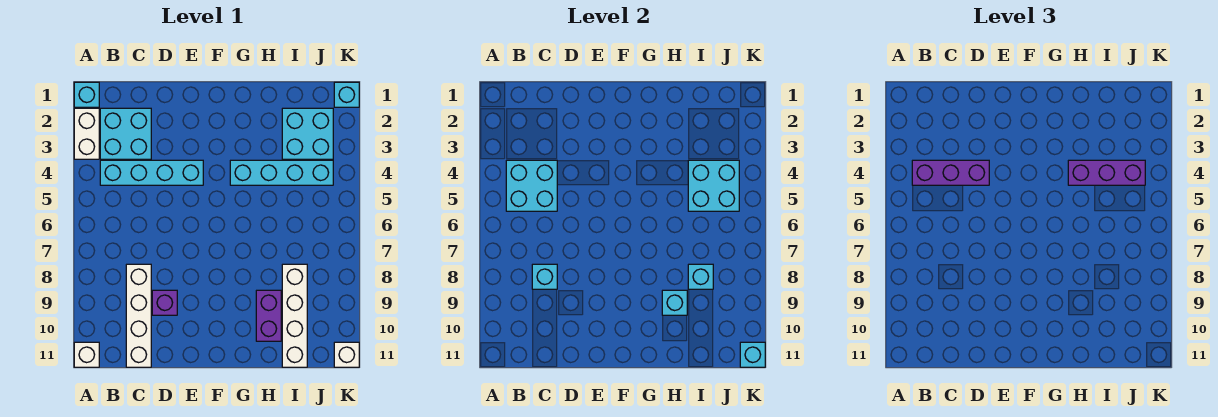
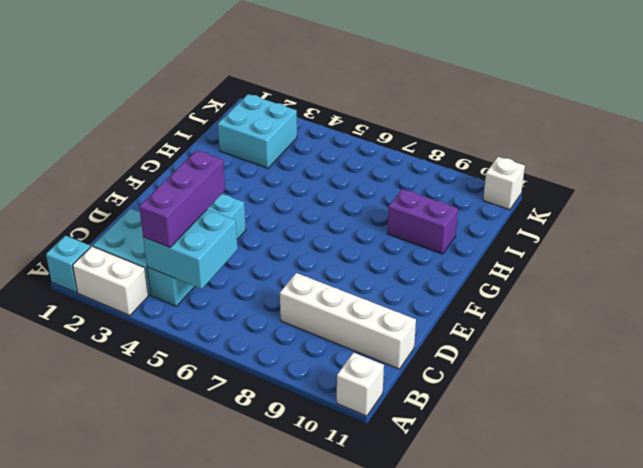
none -> purple brick D9 level 1
none -> cyan brick G4:J4 level 1
none -> white brick I8:I11 level 1

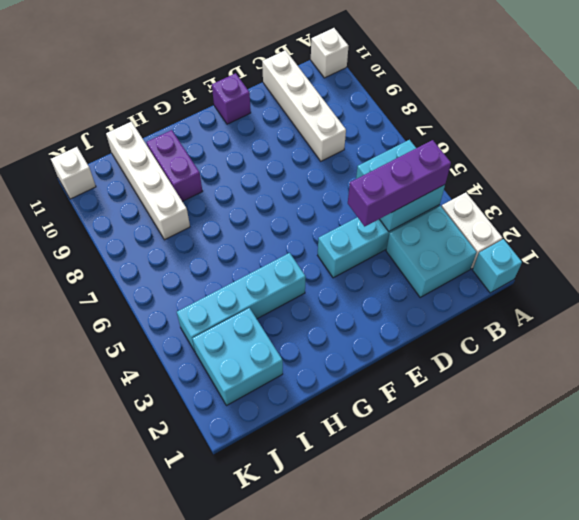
purple brick E11 level 1 -> purple brick D9 level 1
none -> cyan brick K1 level 1
none -> cyan brick C8 level 2
none -> cyan brick H9 level 2

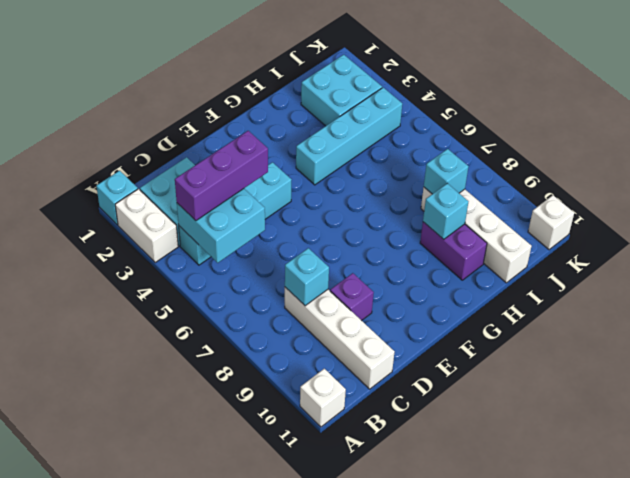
none -> cyan brick K1 level 1
none -> cyan brick I4:J5 level 2
none -> cyan brick K11 level 2

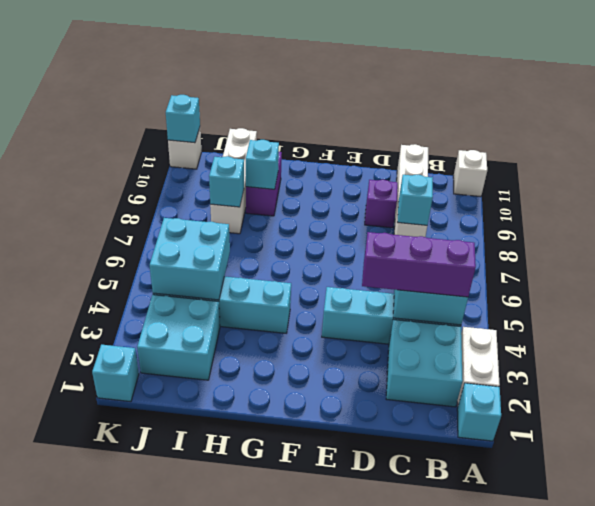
none -> purple brick H4:J4 level 3

